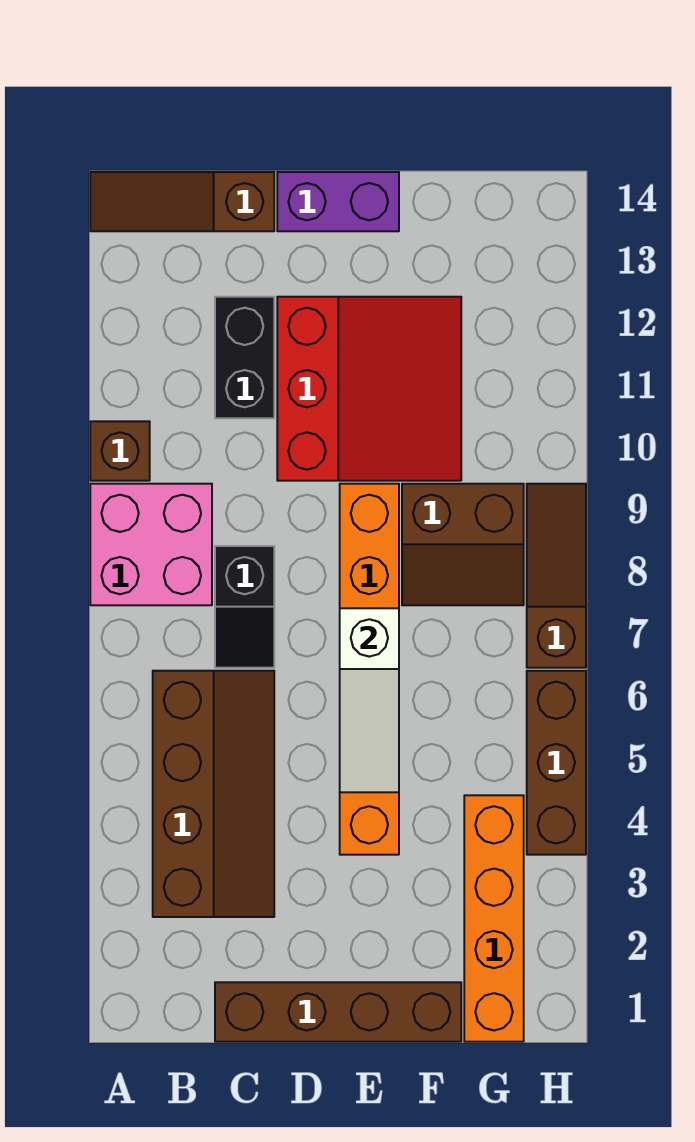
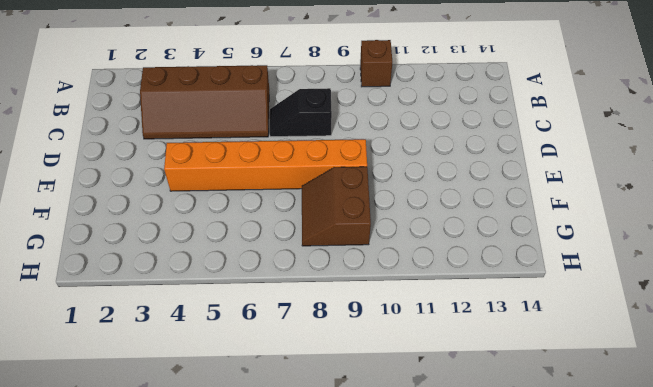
none -> pink brick A8:B9 level 1
none -> brown slope A14:C14 level 1 top C
none -> brown brick C1:F1 level 1

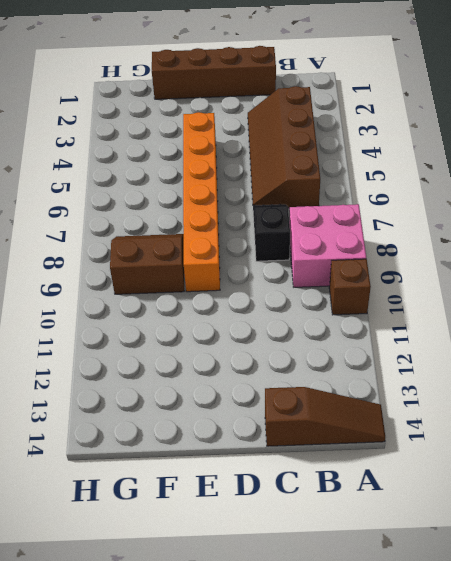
none -> black brick C11:C12 level 1
none -> red slope D10:F12 level 1 top D
none -> purple brick D14:E14 level 1

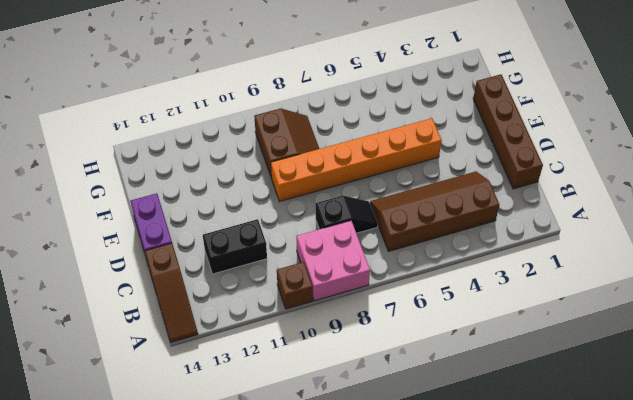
none -> red slope D10:F12 level 1 top D
none -> orange brick G1:G4 level 1
none -> brown brick H4:H6 level 1

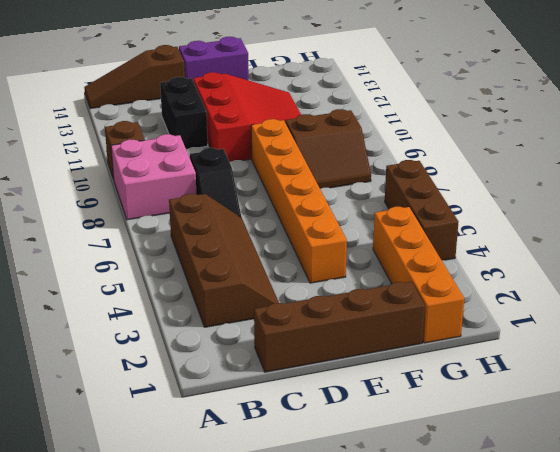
none -> brown slope H7:H9 level 1 top 7
none -> white slope E5:E7 level 2 top 7

